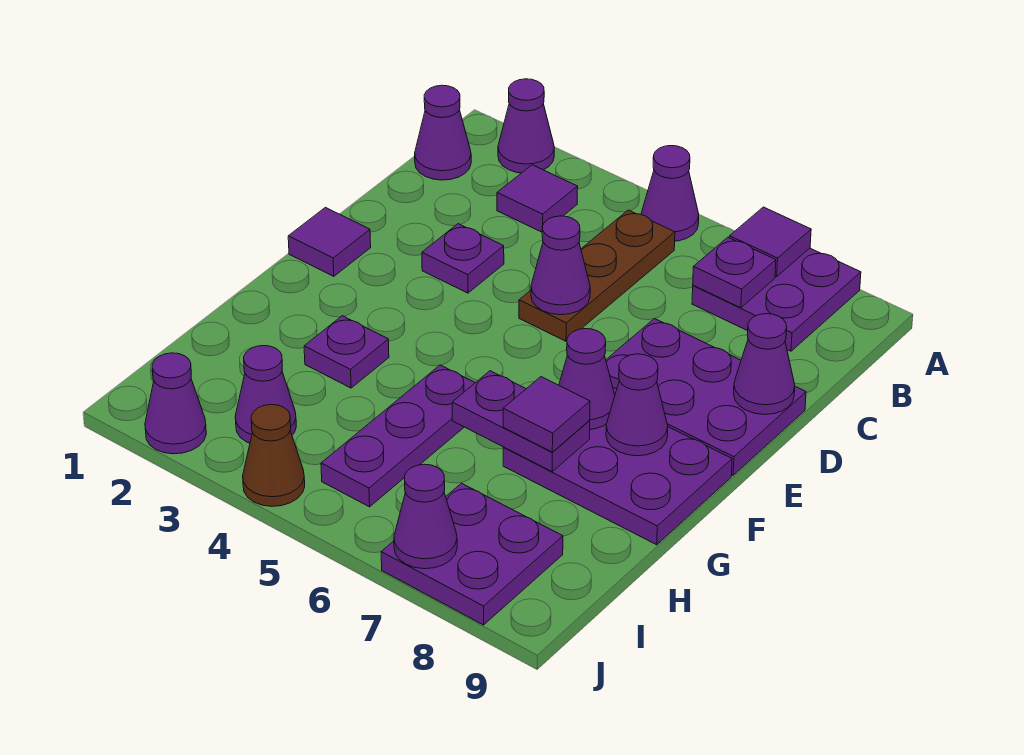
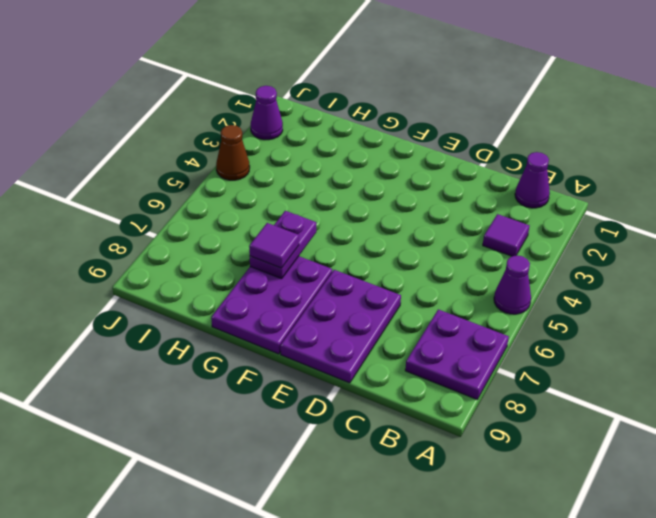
none -> purple cone A2 level 1
none -> brown plate B5:D5 level 1
none -> purple plate D3 level 1

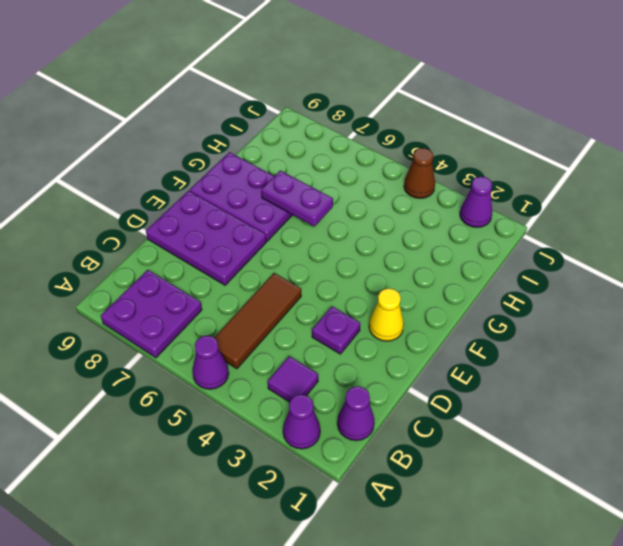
brown tile B5:D5 level 1 -> brown plate B5:D5 level 1
yellow cone E2 level 1 -> none
none -> purple tile E1 level 1
none -> purple plate G3 level 1
none -> purple plate G5:I5 level 1

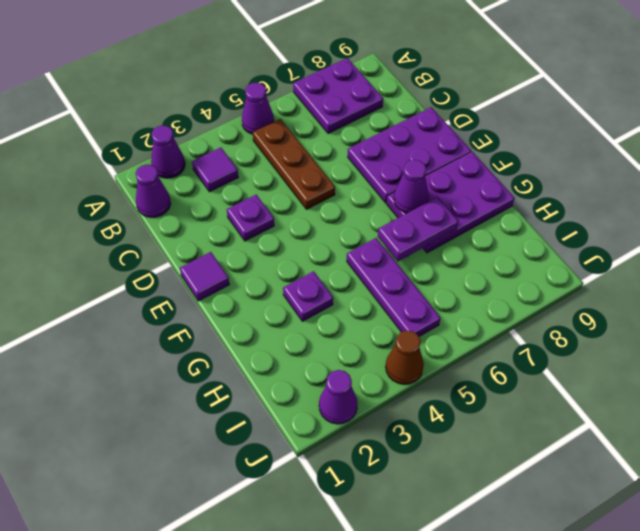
none -> purple cone I3 level 1
none -> purple plate I7:J8 level 1
none -> purple tile A7 level 2

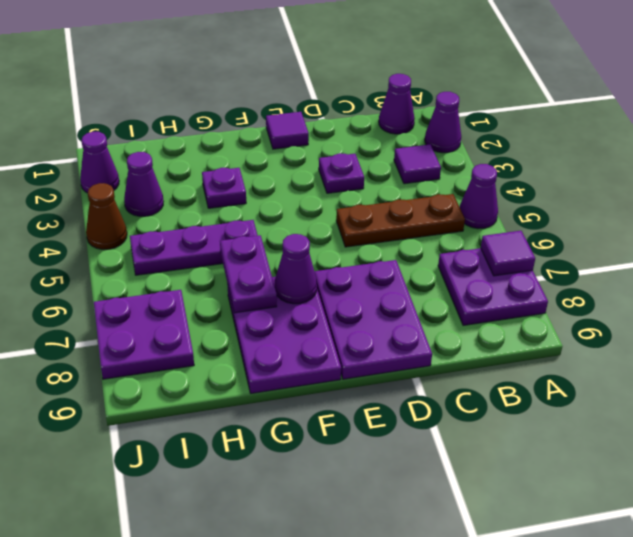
none -> purple plate B7 level 2
none -> purple cone D5 level 2
none -> purple cone D9 level 2

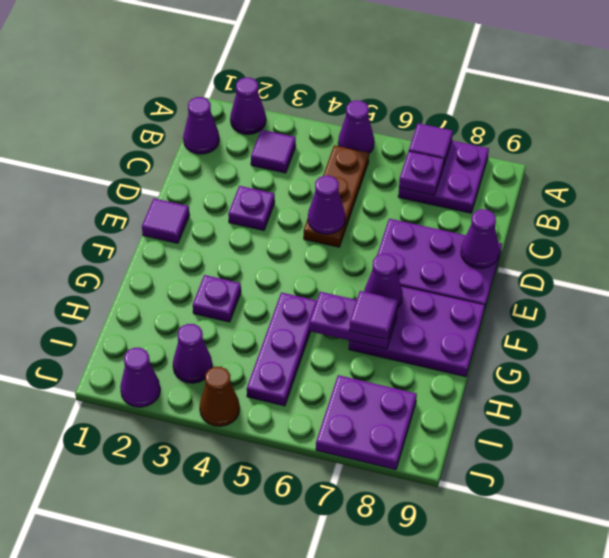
none -> purple cone F8 level 2
none -> purple cone J7 level 2

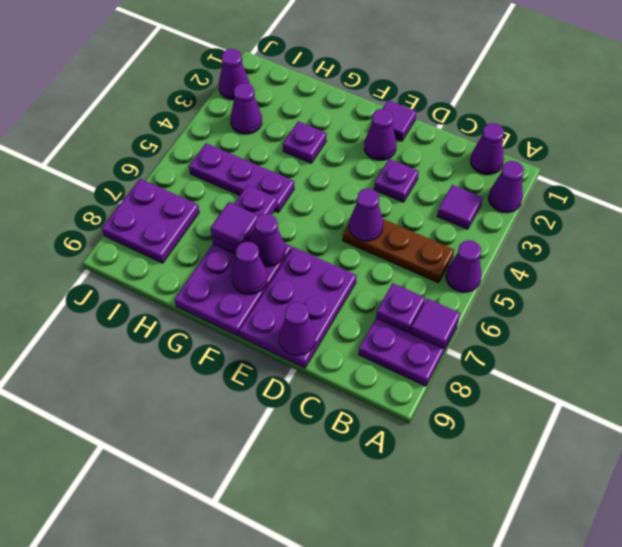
purple cone E2 level 1 -> purple cone J7 level 2
none -> brown cone J4 level 1

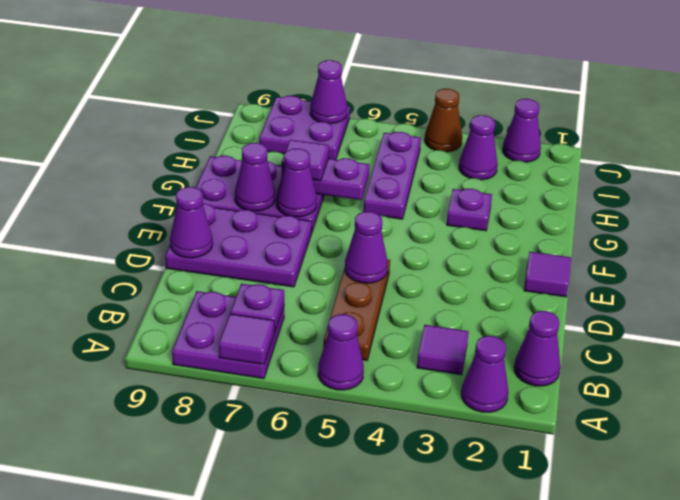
none -> purple plate D3 level 1

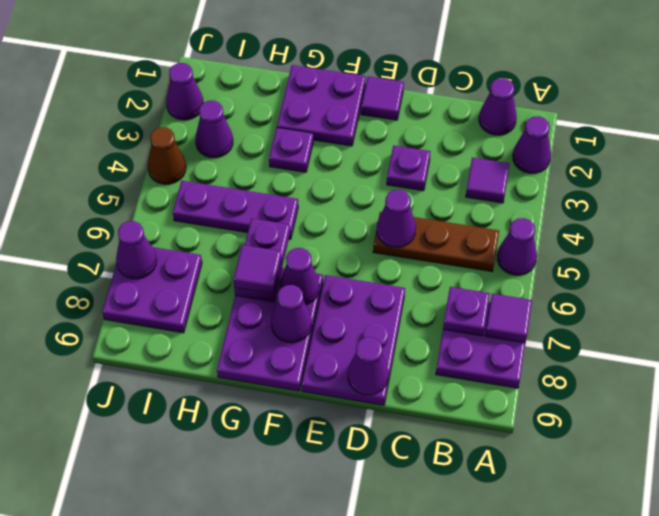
purple plate F1:G2 level 1 -> none

